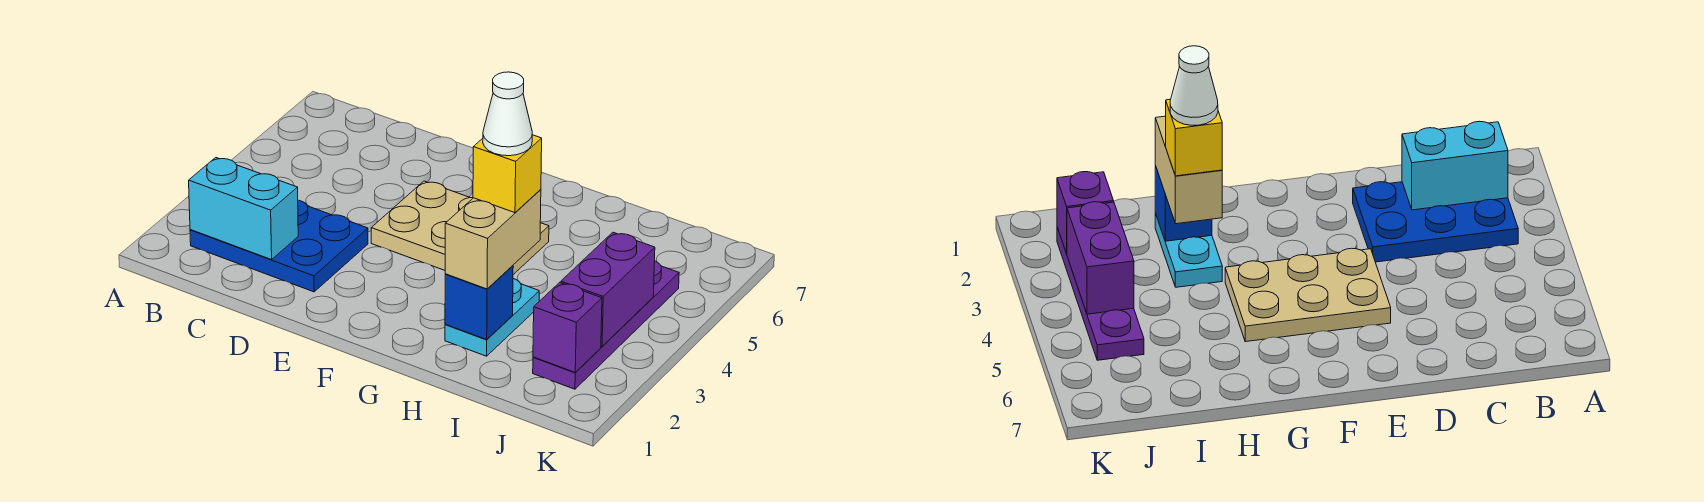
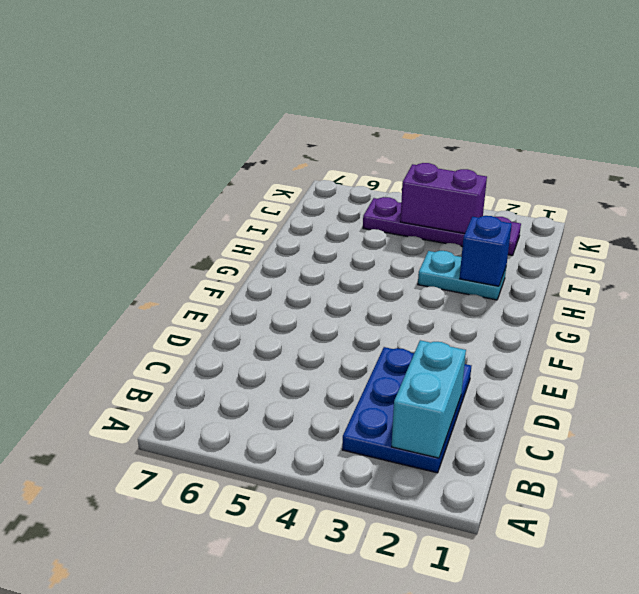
none -> tan plate E4:G5 level 1
none -> purple brick J2 level 2

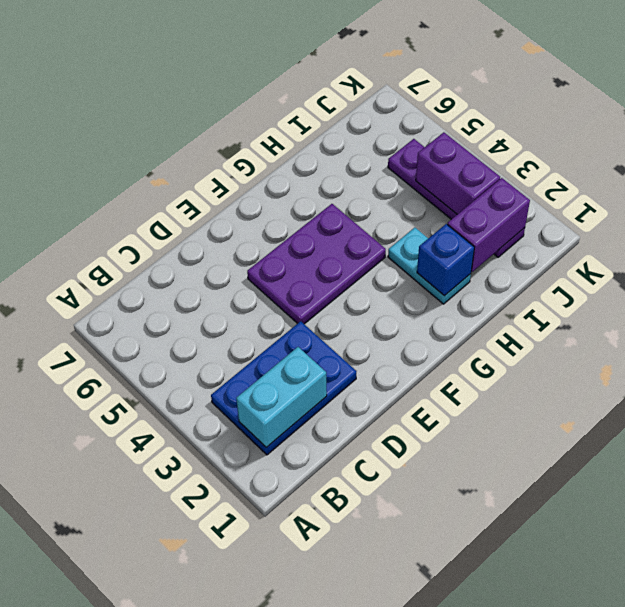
purple plate E4:G5 level 1 -> tan plate E4:G5 level 1
purple brick I2:J2 level 2 -> purple brick J2 level 2
none -> tan brick H2:H3 level 3
none -> yellow brick H3 level 4

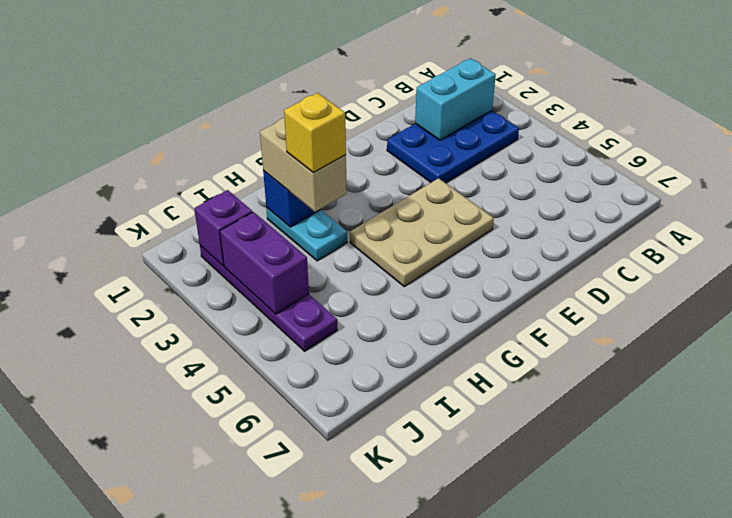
none -> white cone H3 level 5

